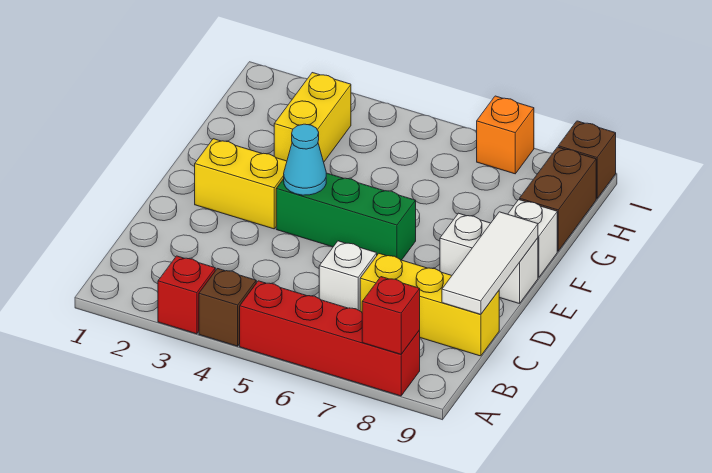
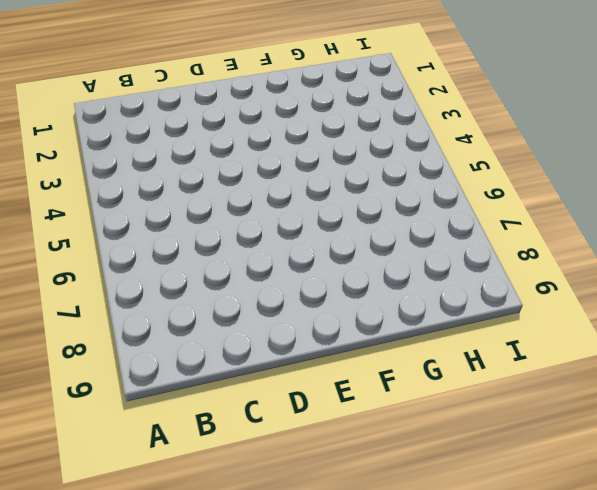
none -> red brick A3 level 1
none -> brown brick A4 level 1
none -> red brick A5:A8 level 1

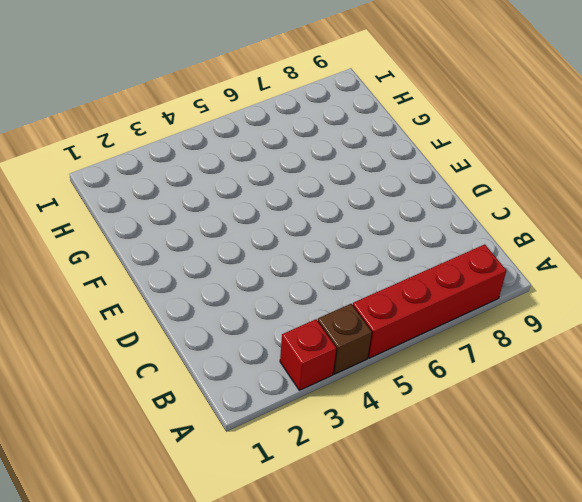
none -> white brick C6 level 1
none -> yellow brick C7:C9 level 1
none -> yellow brick E2:E3 level 1

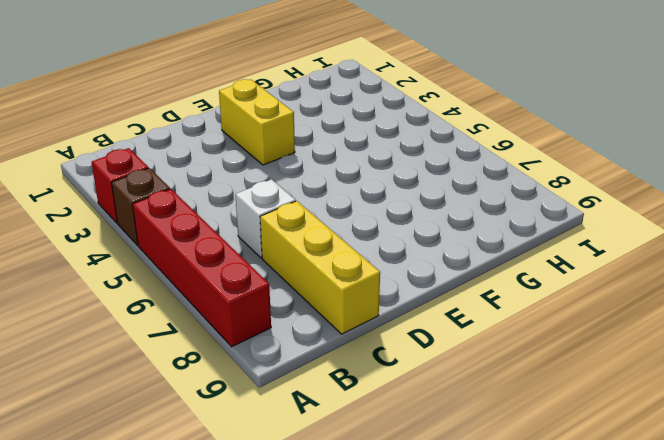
none -> green brick E4:E6 level 1
none -> white brick E8:E9 level 1
none -> white brick F9 level 1

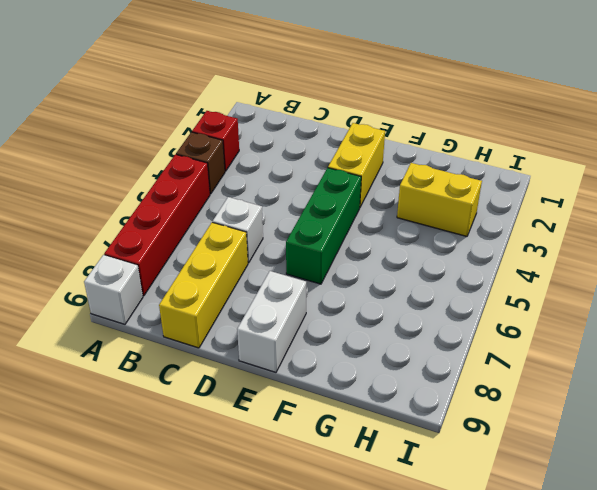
white brick A9 level 1 -> white brick F9 level 1
none -> brown brick G9:H9 level 1
none -> orange brick I7 level 1
none -> brown brick I9 level 1

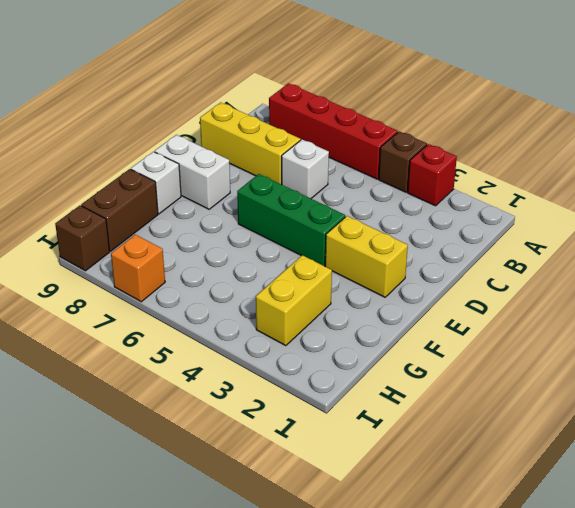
none -> red brick A8 level 2
none -> white tile C9:E9 level 2
none -> cyan cone E4 level 2

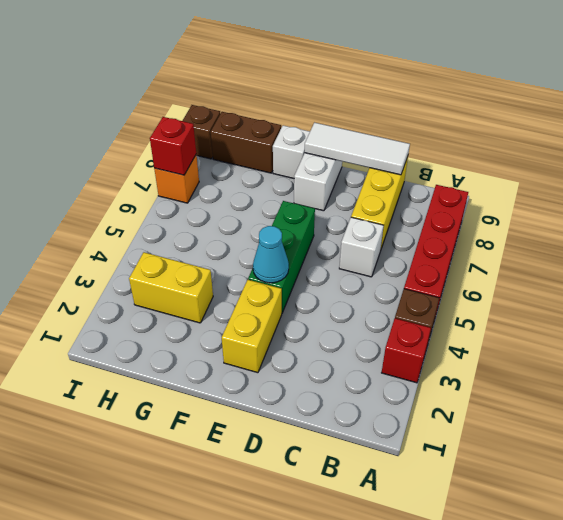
red brick I7 level 2 -> red brick A8 level 2

